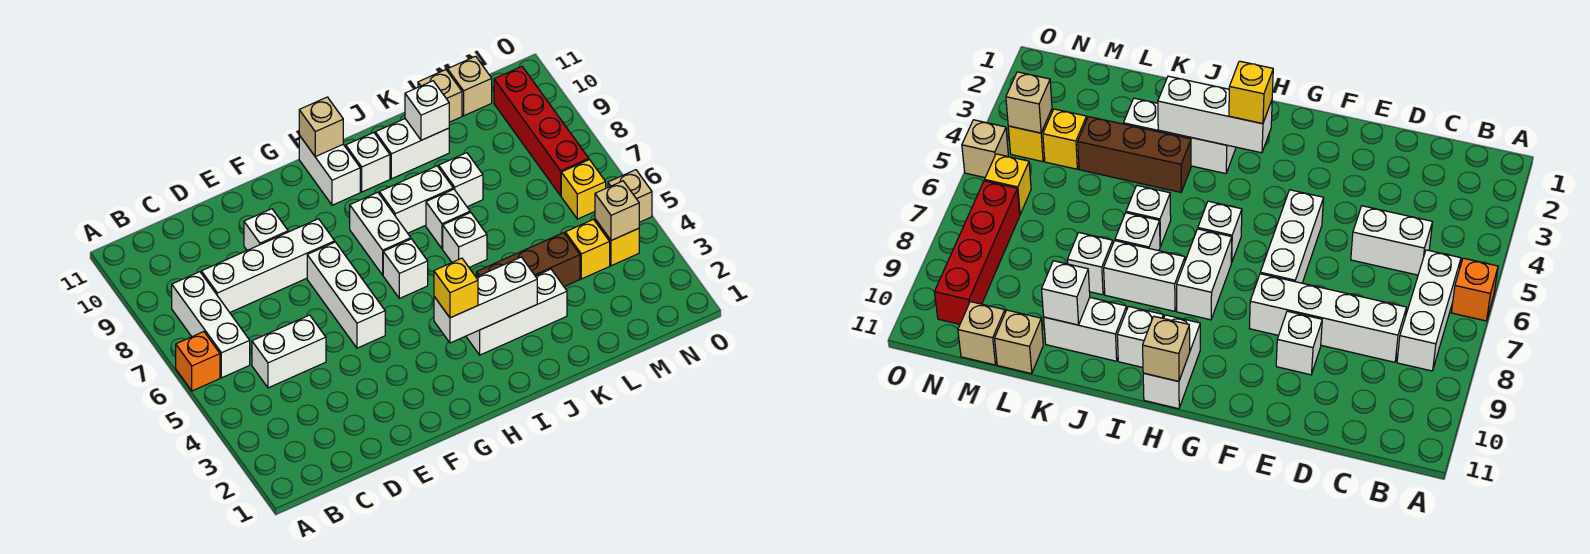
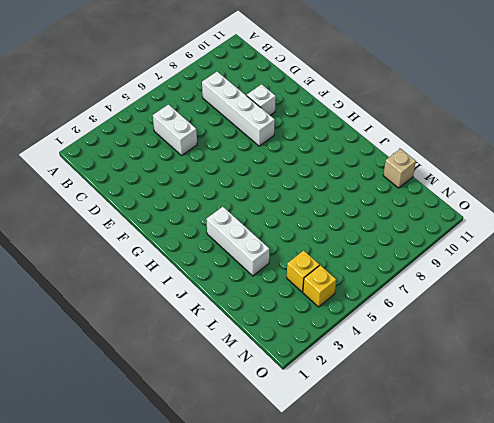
none -> orange brick A6 level 1
none -> white brick B6:B8 level 1
none -> white brick F5:F7 level 1

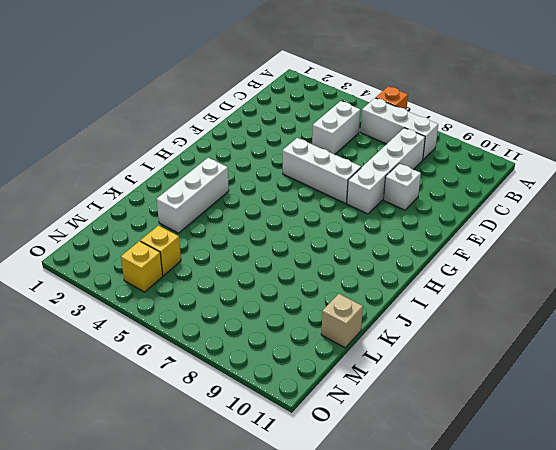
none -> white brick H6 level 1
none -> white brick H7:H8 level 1
none -> white brick H10:H11 level 1

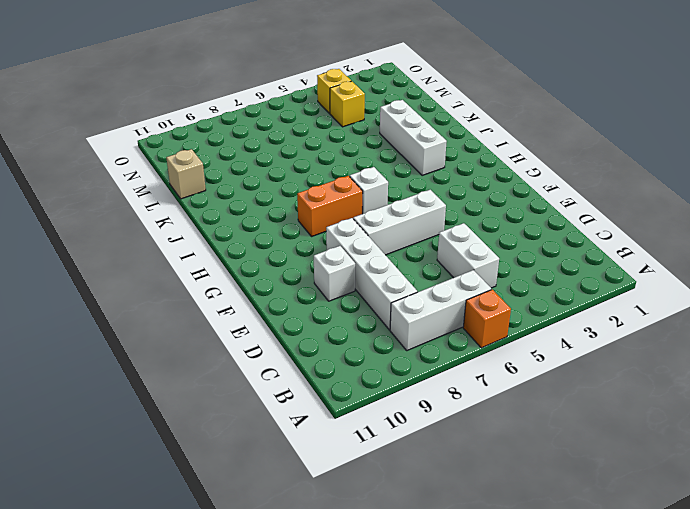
orange brick H7:H8 level 1 -> white brick H7:H8 level 1
none -> white brick H10:H11 level 1
none -> white brick I8:J8 level 1
none -> white brick I10 level 1

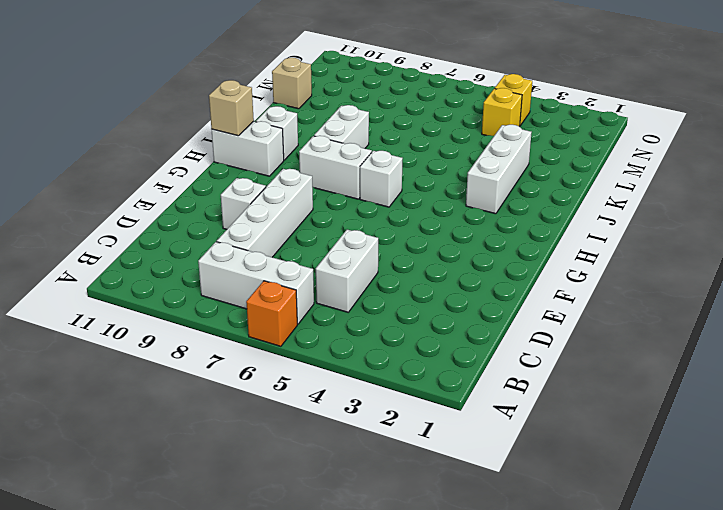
none -> white brick F5:F7 level 1
none -> brown brick J4:L4 level 1
none -> white brick J6 level 1

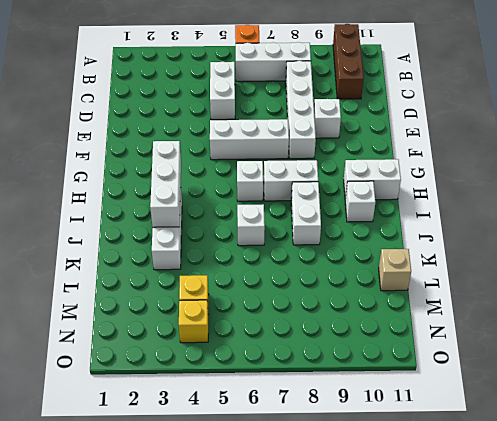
brown brick A10:C10 level 1 -> brown brick J4:L4 level 1
none -> white brick J7 level 1
none -> white brick J10:K10 level 1
none -> white brick K8 level 1

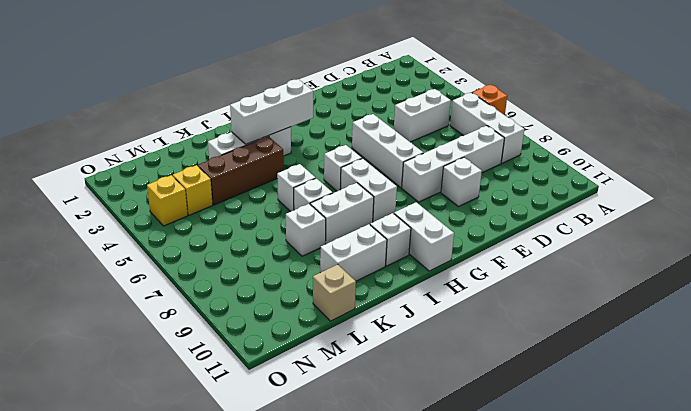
none -> tan brick M11 level 1
none -> yellow brick N6 level 1
none -> red brick N7:N10 level 1

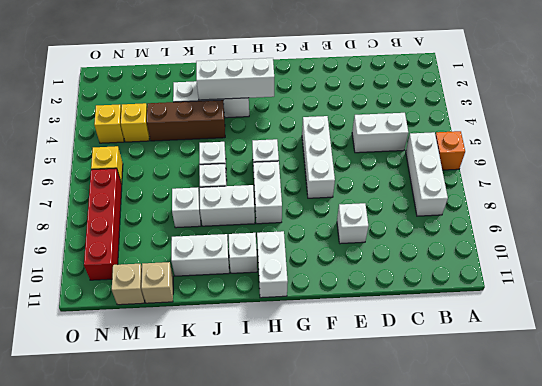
none -> white brick C8:F8 level 1
none -> tan brick O5 level 1
none -> tan brick H11 level 2

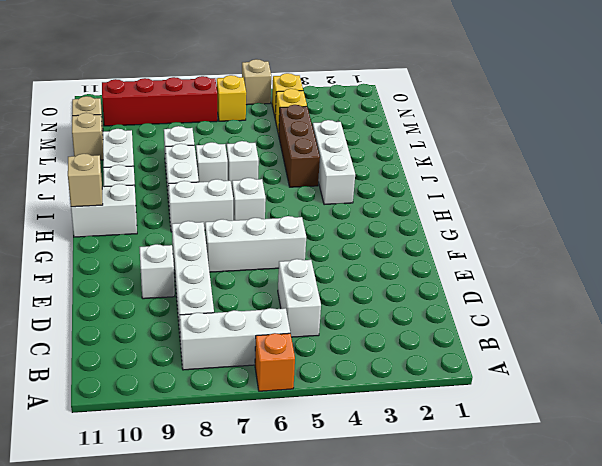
none -> white brick H3:J3 level 2
none -> white brick K10 level 2
none -> tan brick N4 level 2

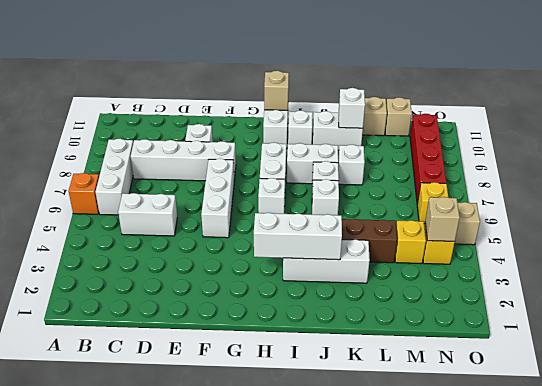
none -> yellow brick H3 level 3

